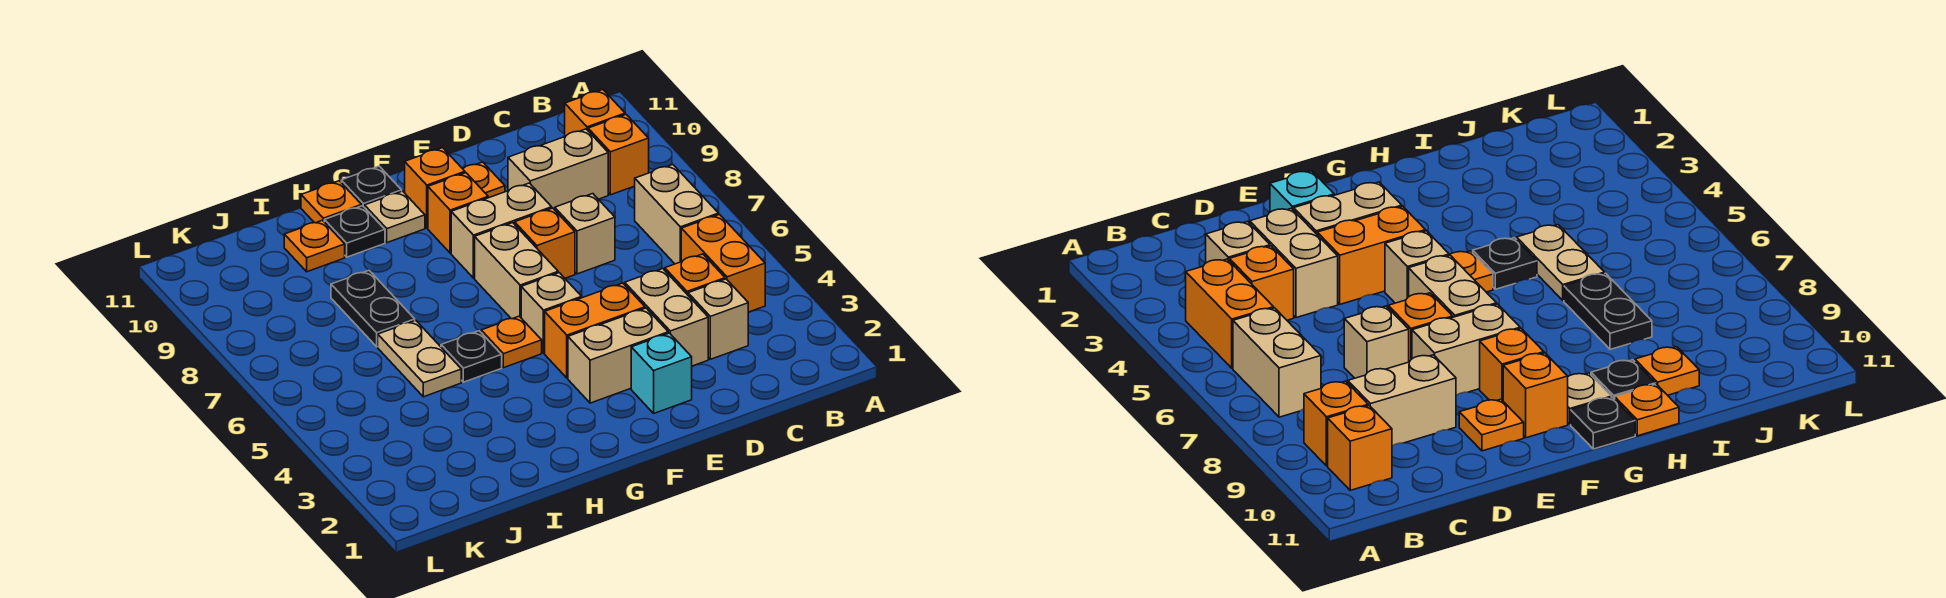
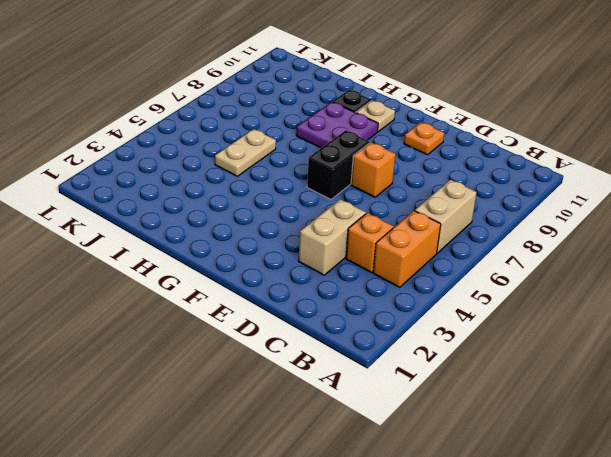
black brick F6:F7 level 1 -> tan brick F6:F7 level 1
purple plate G8:H9 level 1 -> none
none -> orange brick B9 level 1
none -> orange brick B10 level 1
none -> tan brick C3 level 1

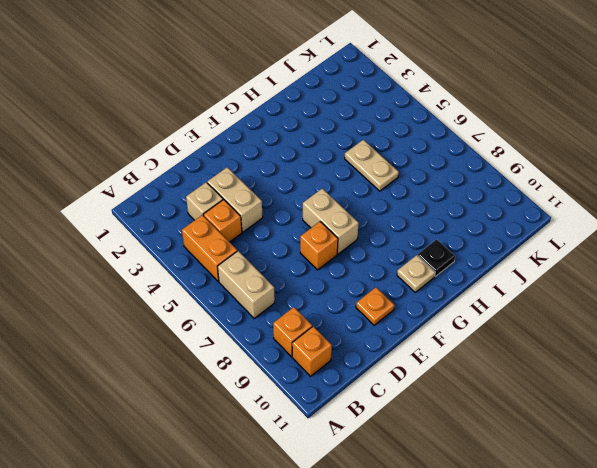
none -> tan brick C9:D9 level 1
none -> tan brick D7 level 1
none -> cyan brick E2 level 1

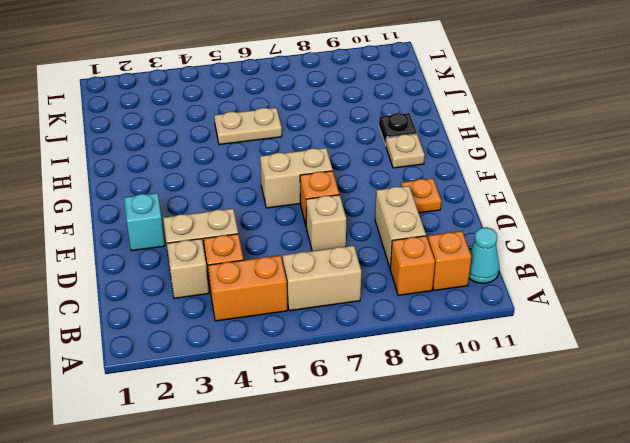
cyan cone B11 level 1 -> none
none -> tan brick E3:F3 level 1
none -> orange brick E4:F4 level 1
none -> tan brick E8:F8 level 1

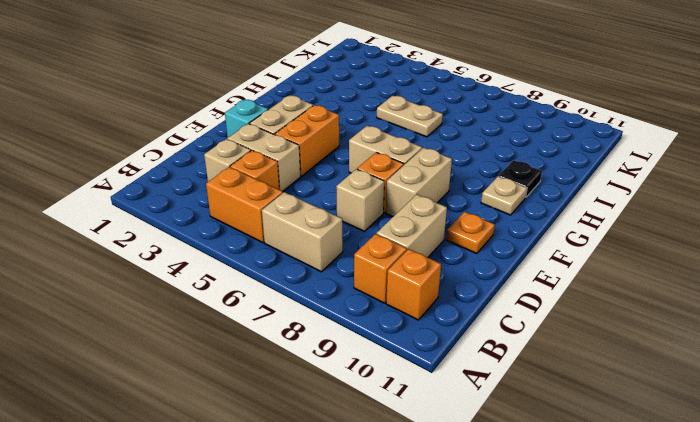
none -> tan brick F5 level 1
none -> orange brick F9 level 1
none -> orange brick F10 level 1

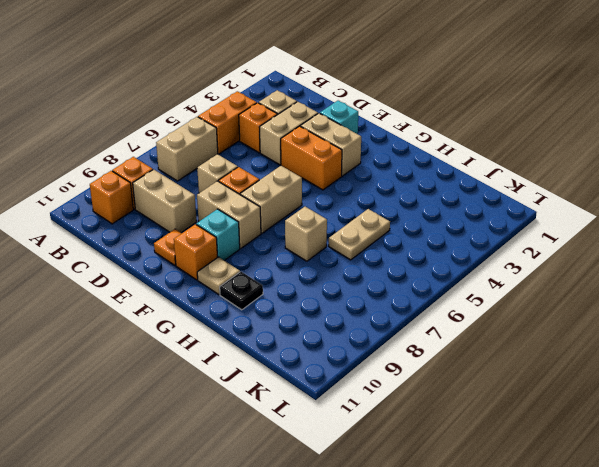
cyan brick F9 level 1 -> orange brick F9 level 1
tan brick H7 level 1 -> tan brick F5 level 1
none -> orange plate G5 level 1
none -> black plate G11 level 1
none -> black plate H5 level 1

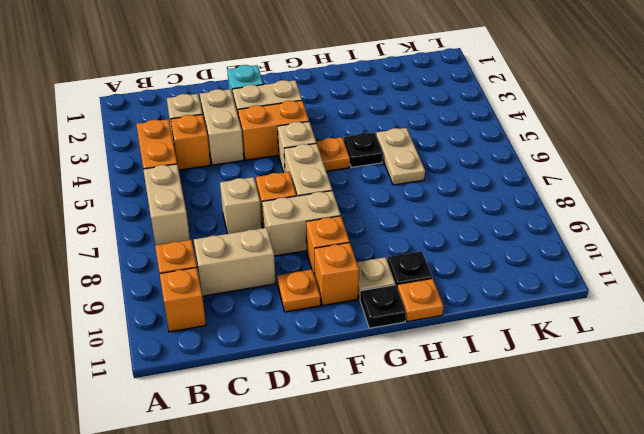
none -> black plate I7:I8 level 1
none -> orange plate I10 level 1

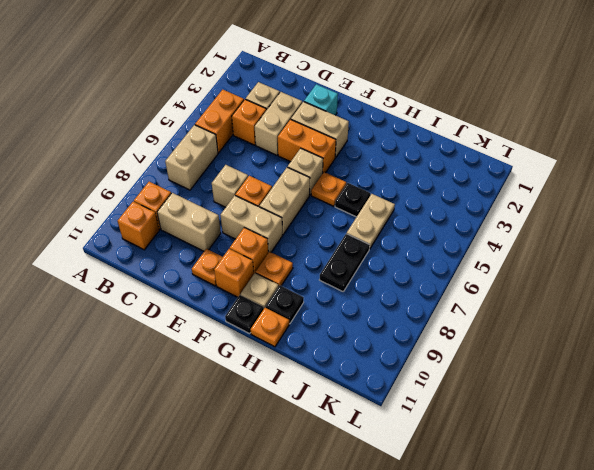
orange plate G9 level 1 -> orange plate I10 level 1

